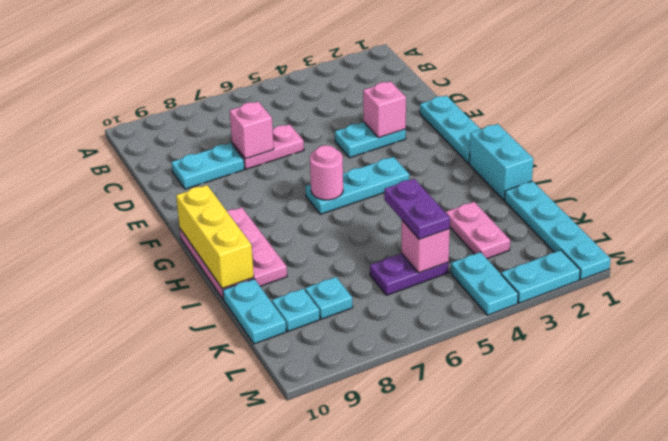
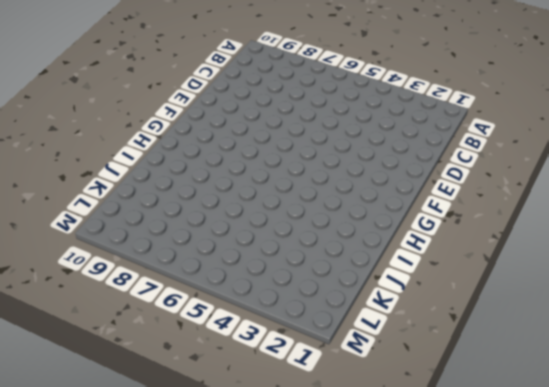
none -> pink plate D6:D7 level 1
none -> cyan plate D8:D9 level 1
none -> cyan plate E1:G1 level 1

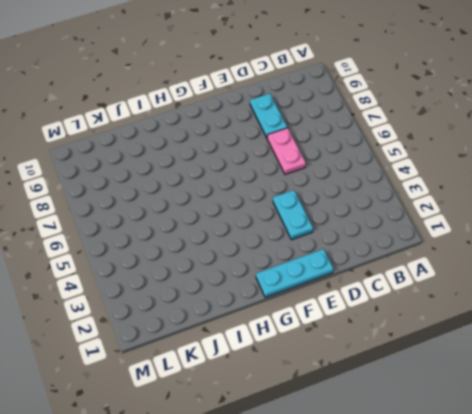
none -> cyan plate G4:G6 level 1
none -> pink plate G9:I10 level 1
none -> cyan brick H1:I1 level 1

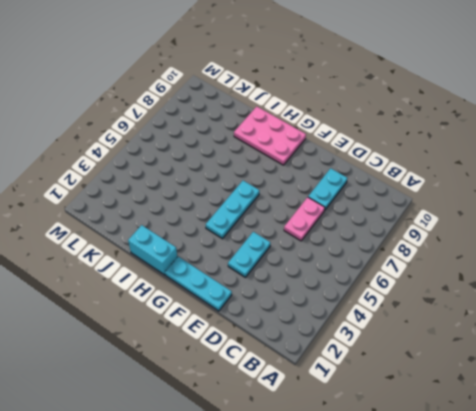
none -> cyan plate J1:M1 level 1
none -> pink plate J3:K3 level 1
none -> cyan plate J10:K10 level 1

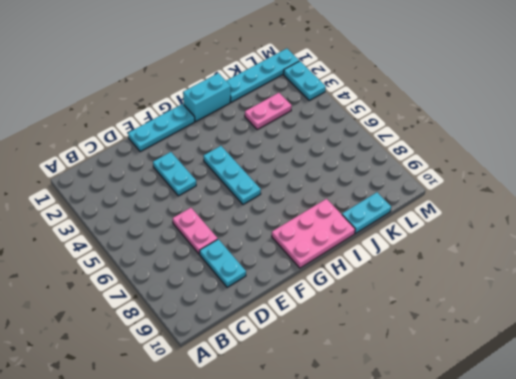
none -> purple plate K5:K6 level 1
none -> cyan plate K8 level 1
none -> cyan plate K9 level 1

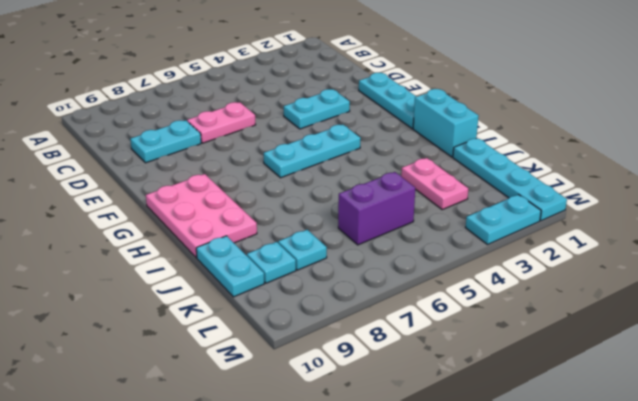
purple brick K5:K6 level 1 -> purple plate K5:K6 level 1
none -> cyan plate L4:M4 level 1
none -> pink brick D7 level 2
none -> pink brick E3 level 2

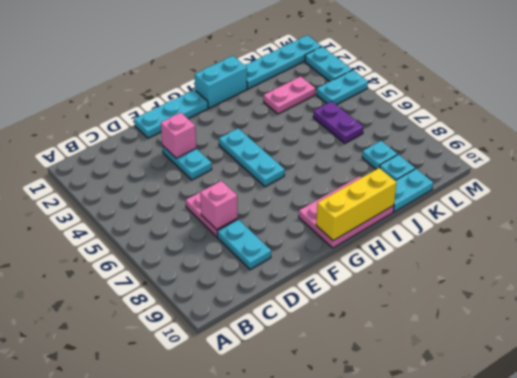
none -> pink round brick G6 level 2
none -> pink brick K5 level 2
none -> purple plate J5:K5 level 3

